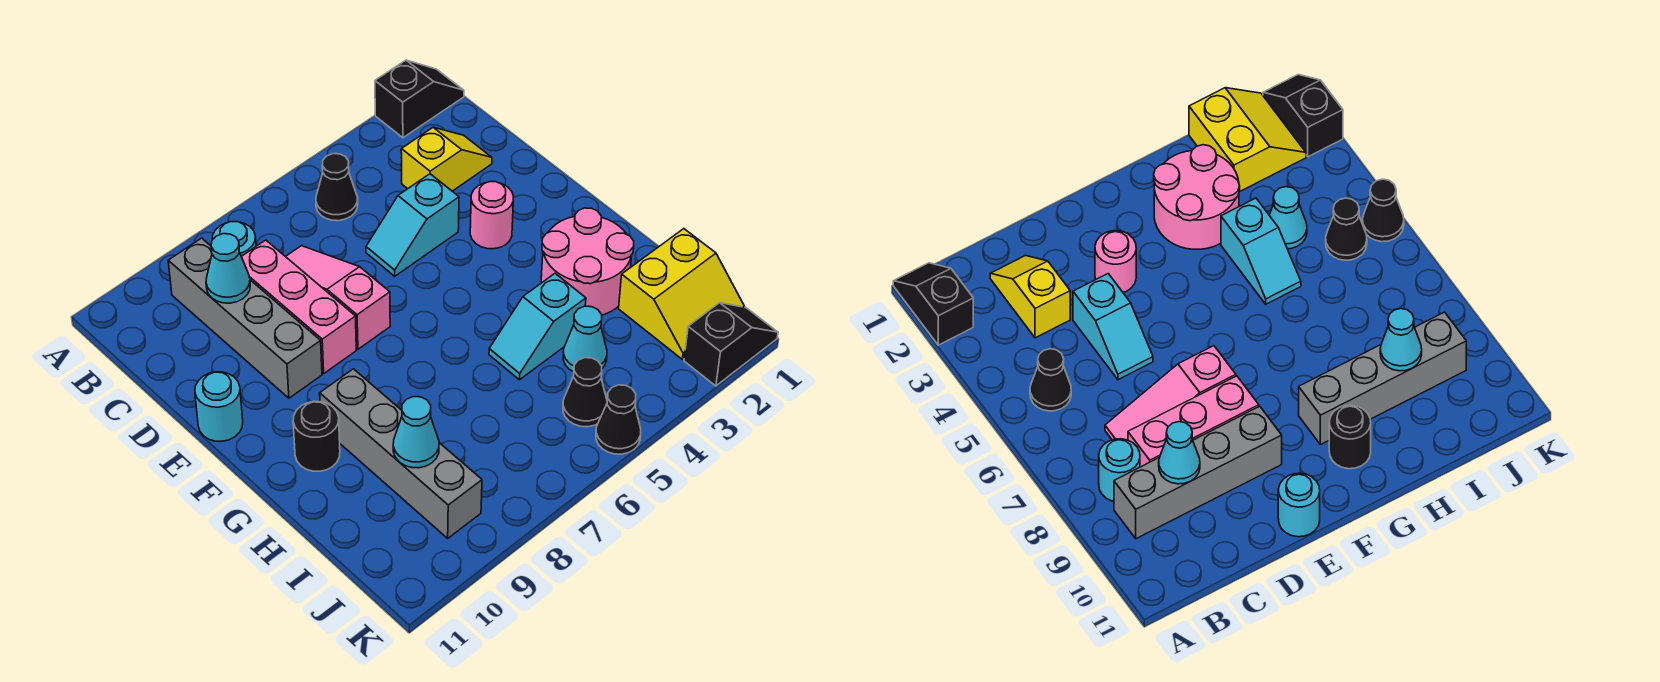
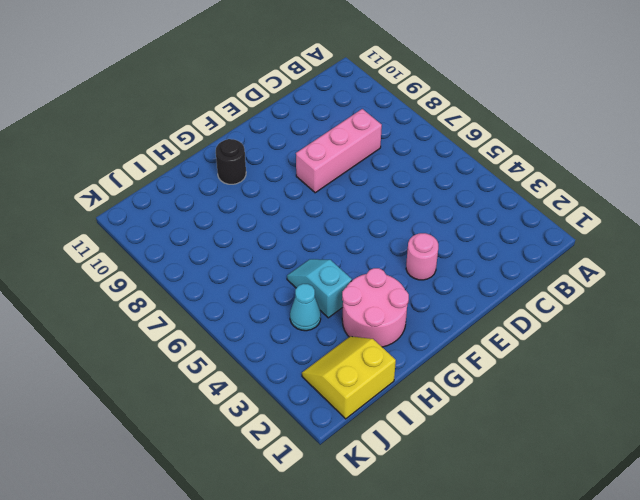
yellow slope I1:J2 level 1 top 1 -> yellow slope I1:J2 level 1 top I
none -> black slope A1:A2 level 1 top 2
none -> black cone B5 level 1
none -> cyan round brick B8 level 1

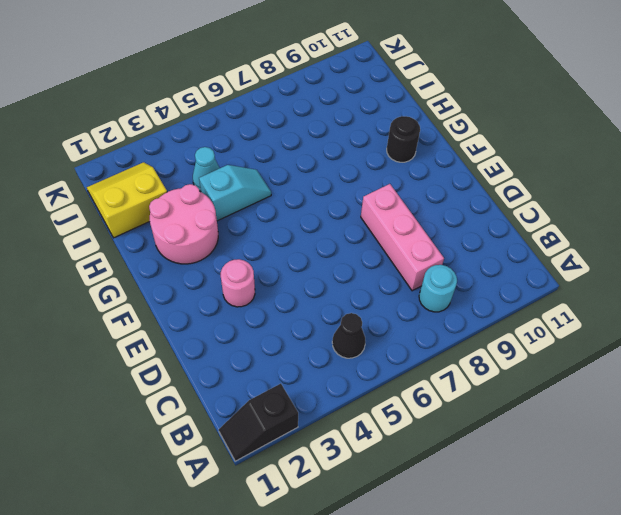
none -> grey brick B9:E9 level 1
none -> yellow slope C2:C3 level 1 top 3
none -> pink slope C7:E7 level 1 top E

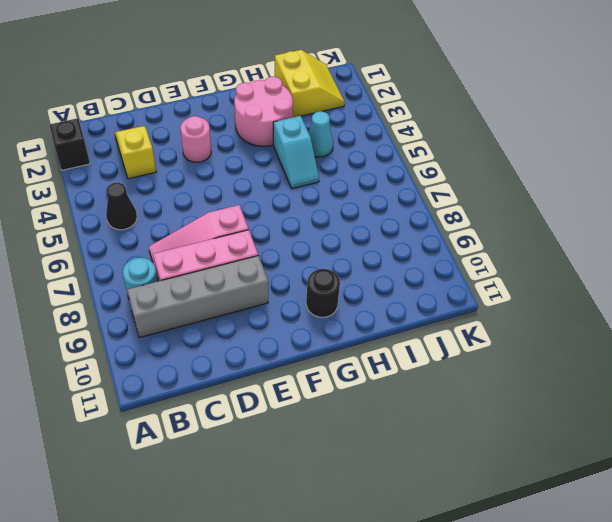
none -> cyan slope D4:D5 level 1 top 4
none -> cyan round brick E11 level 1
none -> grey brick G9:J9 level 1

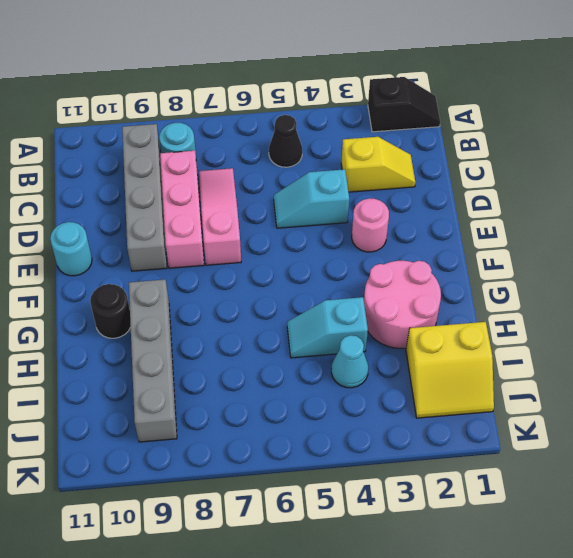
none -> black cone J5 level 1
none -> black slope K1:K2 level 1 top 2
none -> black cone K5 level 1

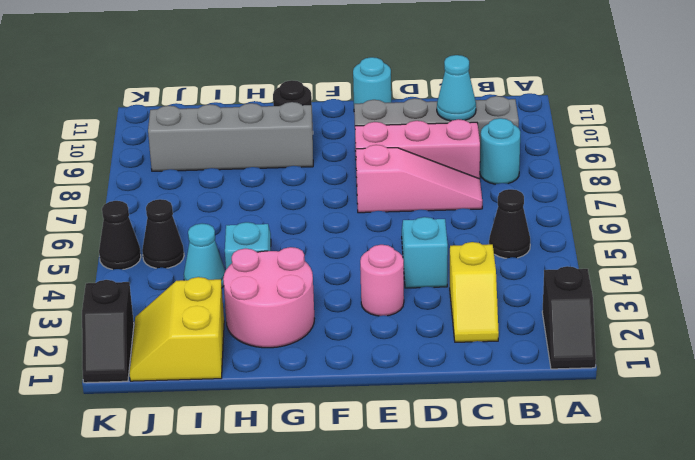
none -> cyan cone I9 level 2

